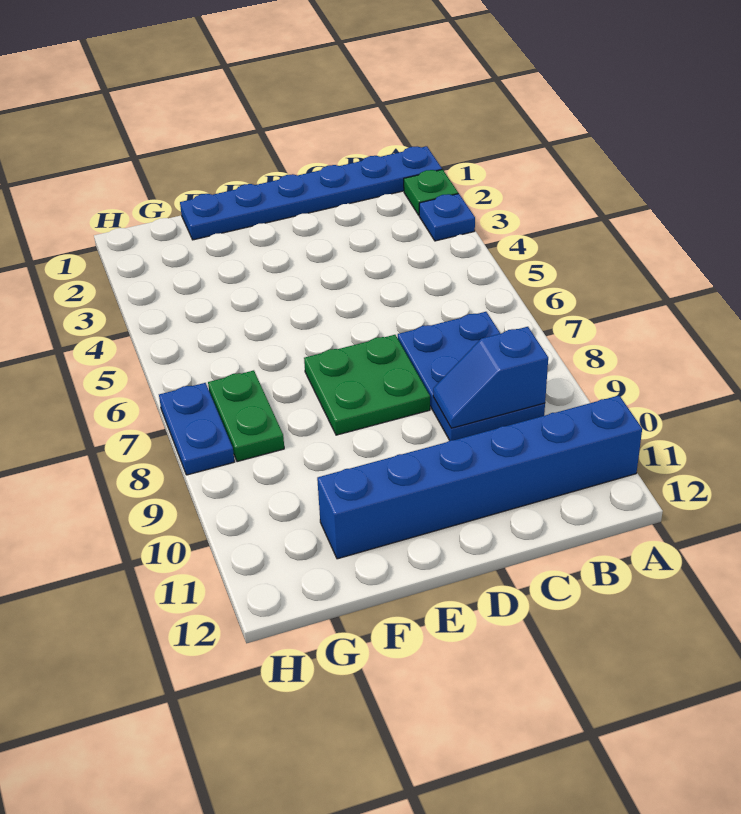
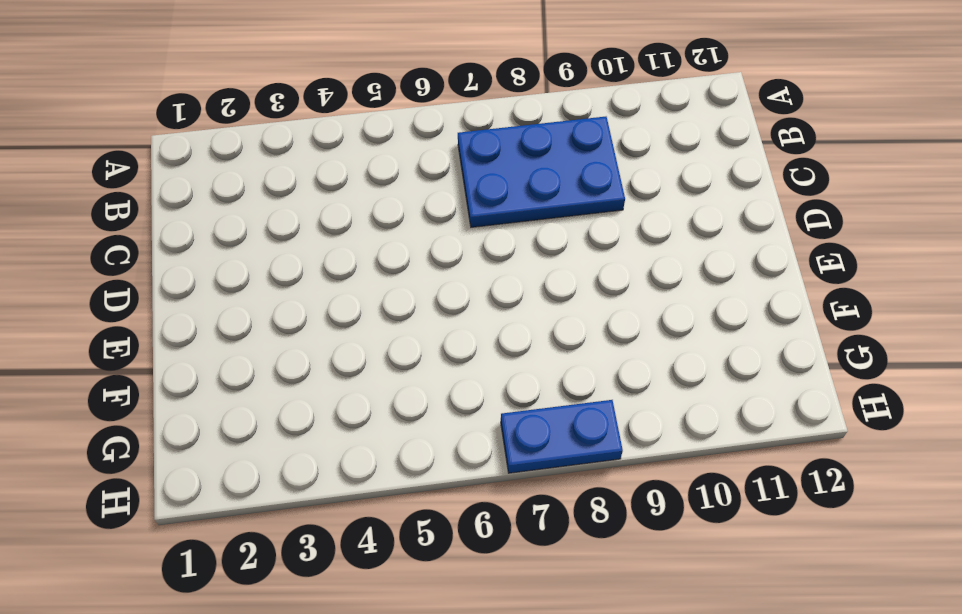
none -> blue plate A1:F1 level 1
none -> green plate A2 level 1

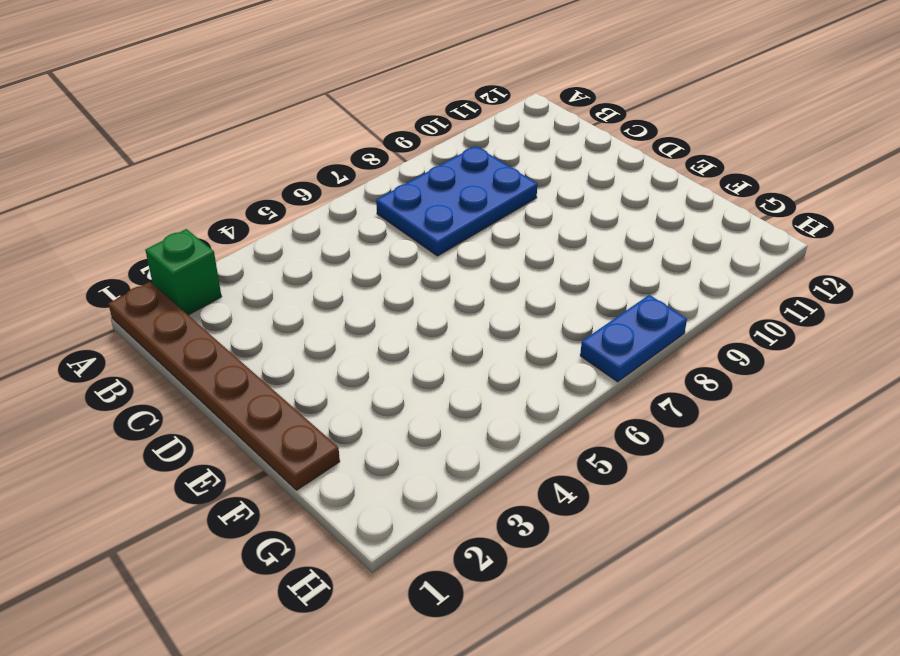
brown plate A1:F1 level 1 -> blue plate A1:F1 level 1
green brick A2 level 1 -> green plate A2 level 1
none -> blue plate A3 level 1
none -> blue brick A11:F11 level 1

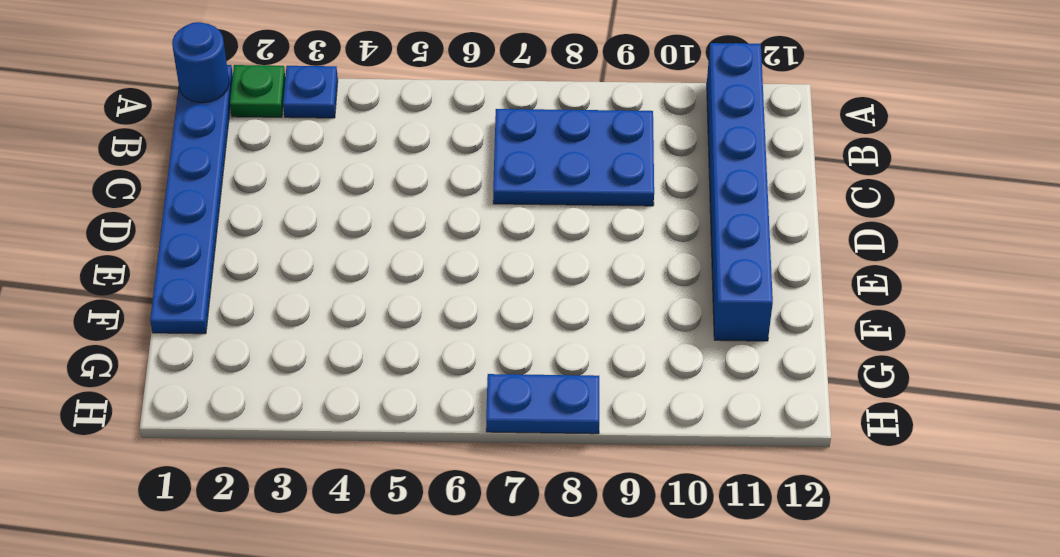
blue round brick A1 level 2 -> none
none -> green plate D7:E8 level 1
none -> green plate G7:G8 level 1

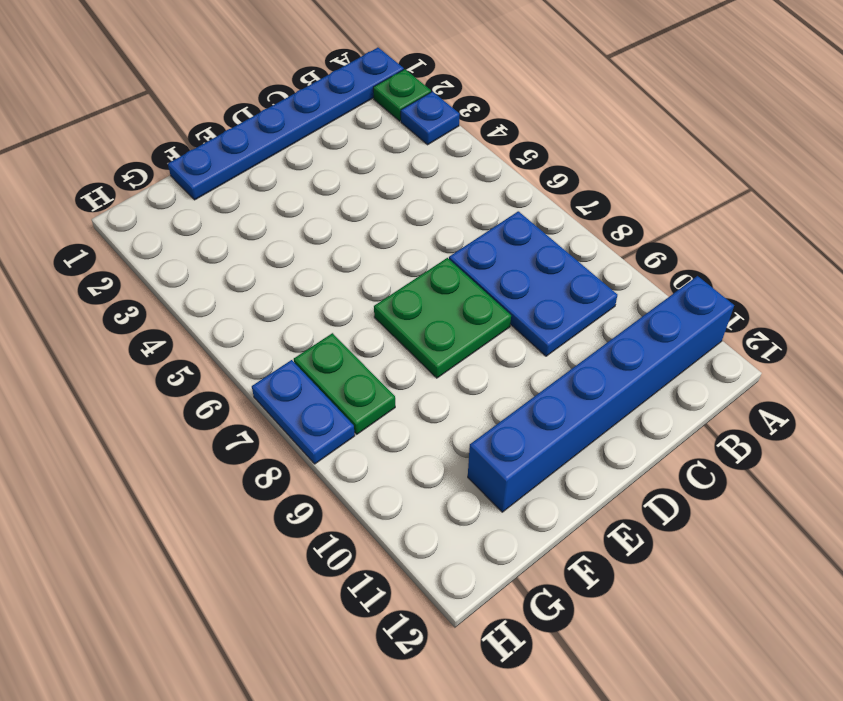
none -> blue slope B9:C9 level 2 top B

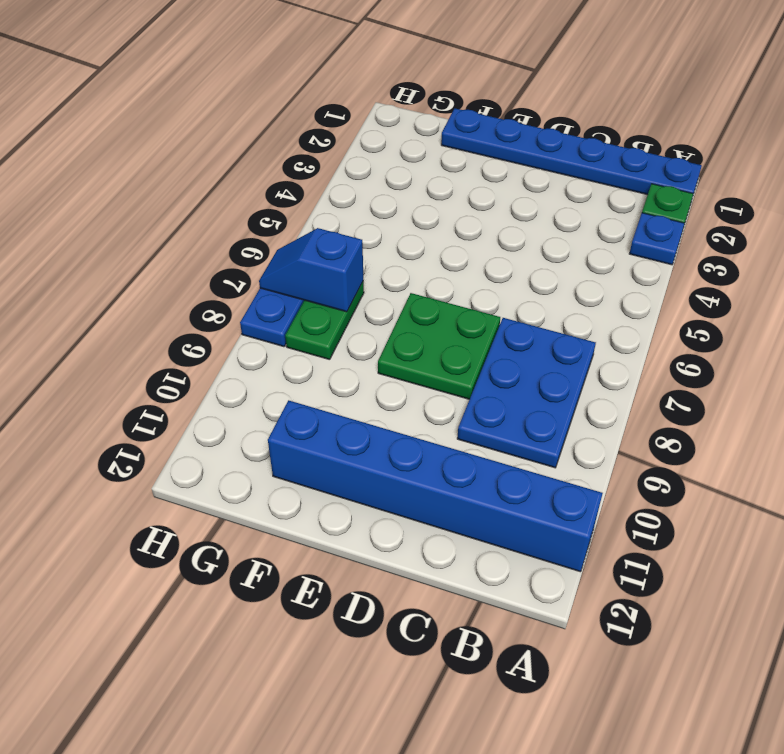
blue slope G7:H7 level 2 top G -> blue slope B9:C9 level 2 top B

